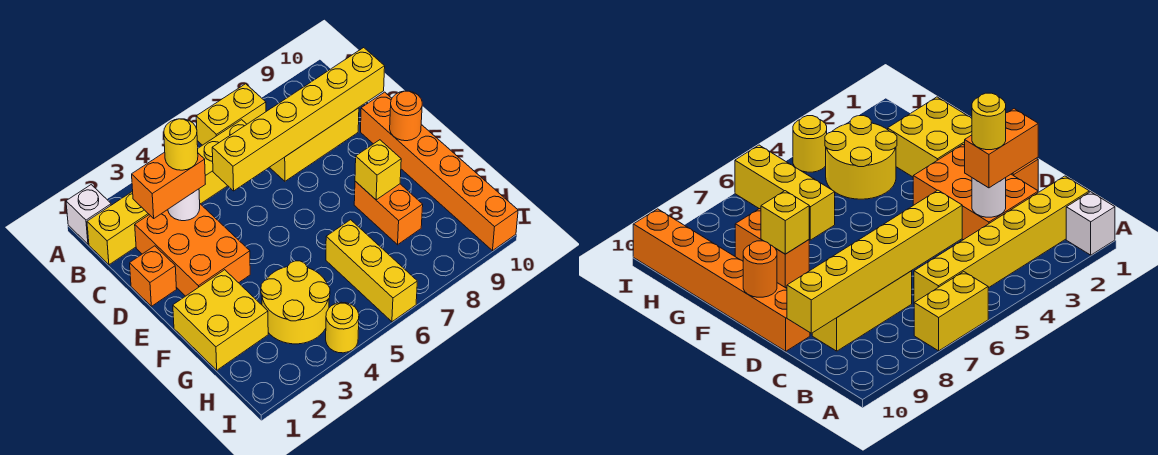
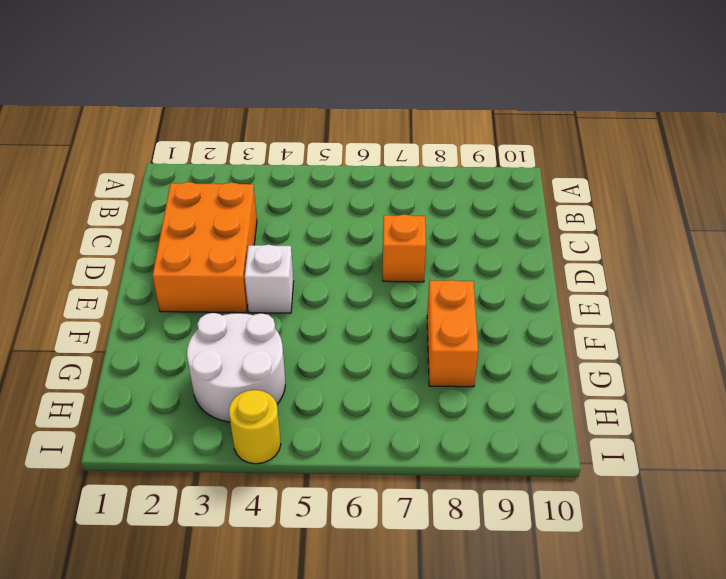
orange brick D7 level 1 -> orange brick D1 level 1
white brick E4 level 1 -> white brick A1 level 1
white round brick G3:H4 level 1 -> yellow round brick G3:H4 level 1
none -> yellow brick A6:A7 level 1
none -> yellow brick B1:B6 level 1
none -> yellow brick C7:C9 level 1

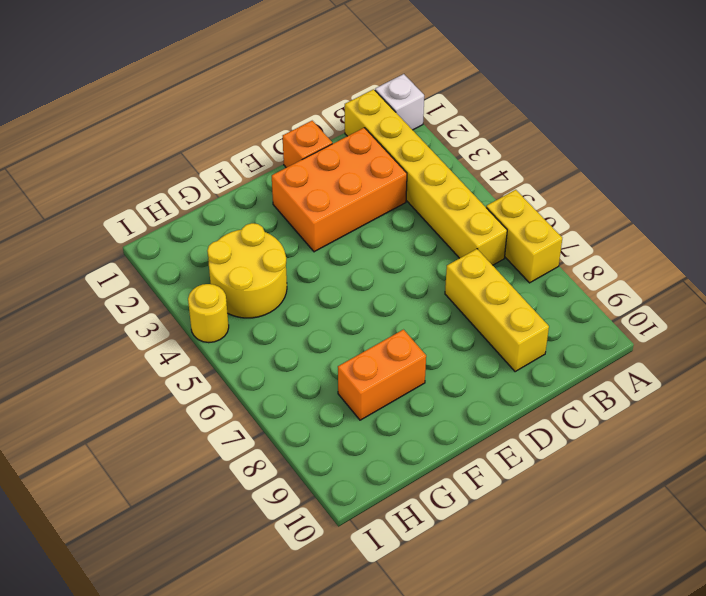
none -> orange brick D10:I10 level 1
none -> yellow brick F1:G2 level 1
none -> yellow brick G6:I6 level 1

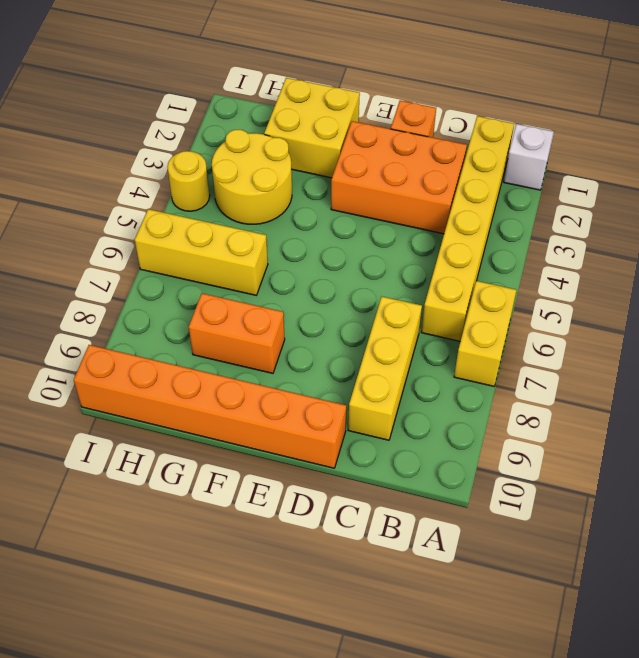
none -> white round brick C3 level 2
none -> yellow brick C5:C10 level 2
none -> orange round brick E10 level 2

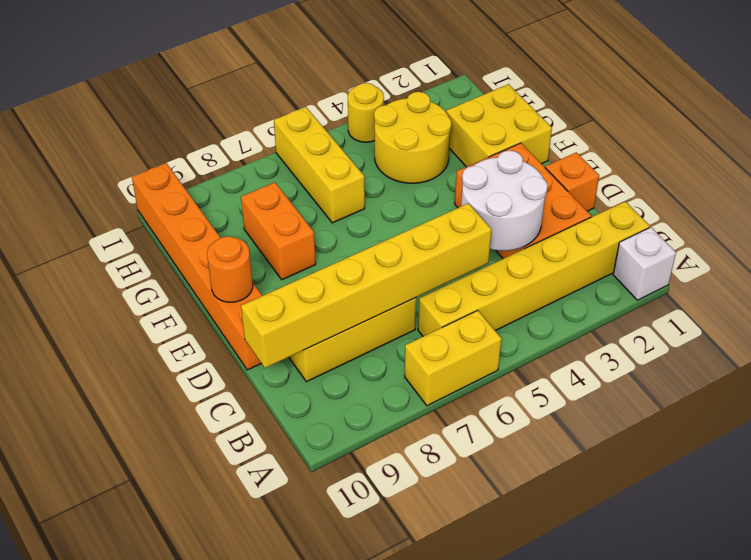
white round brick C3:D4 level 2 -> white round brick C3 level 2
none -> yellow brick F8 level 2
none -> orange brick C2:C3 level 3
none -> yellow round brick C3 level 4

